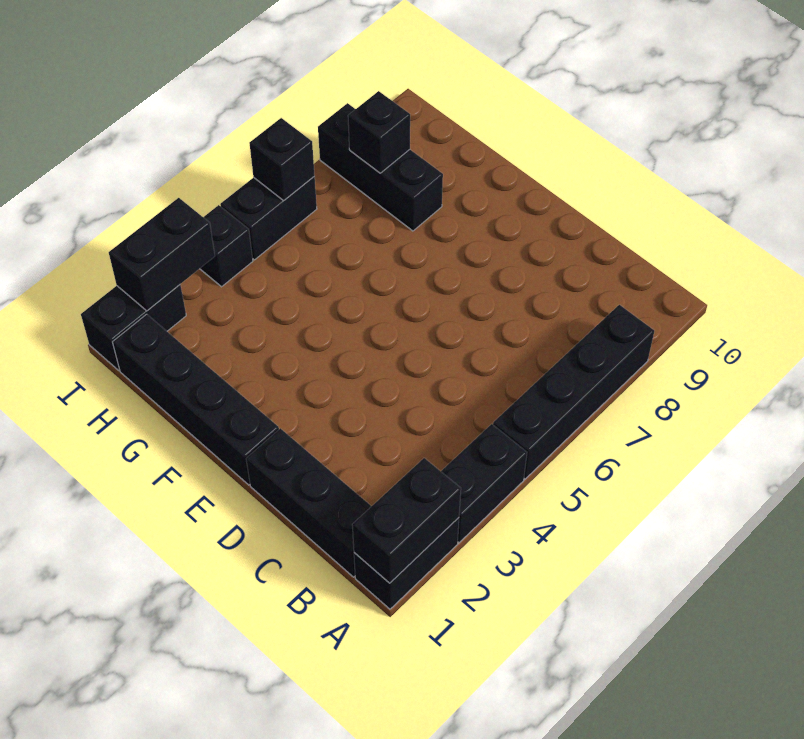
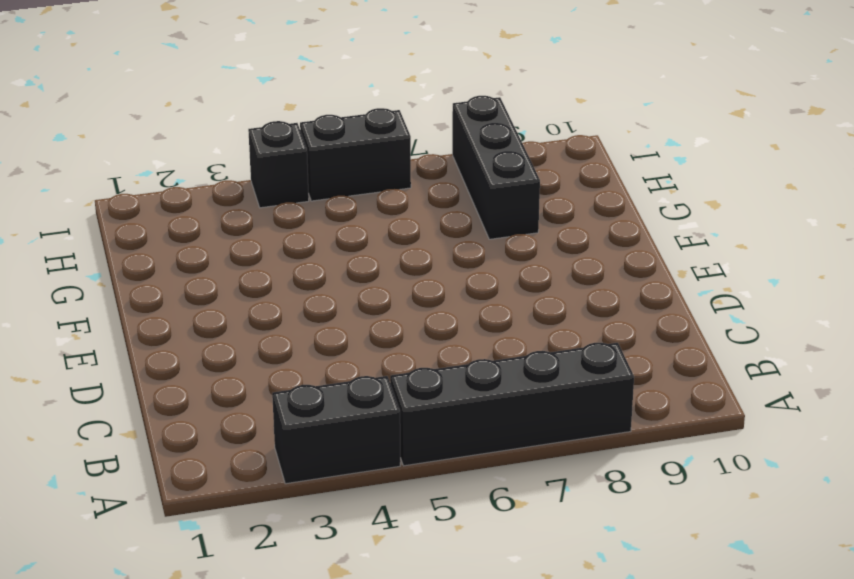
none -> black brick A1:A2 level 1
none -> black brick B1:D1 level 1
none -> black brick E1:H1 level 1

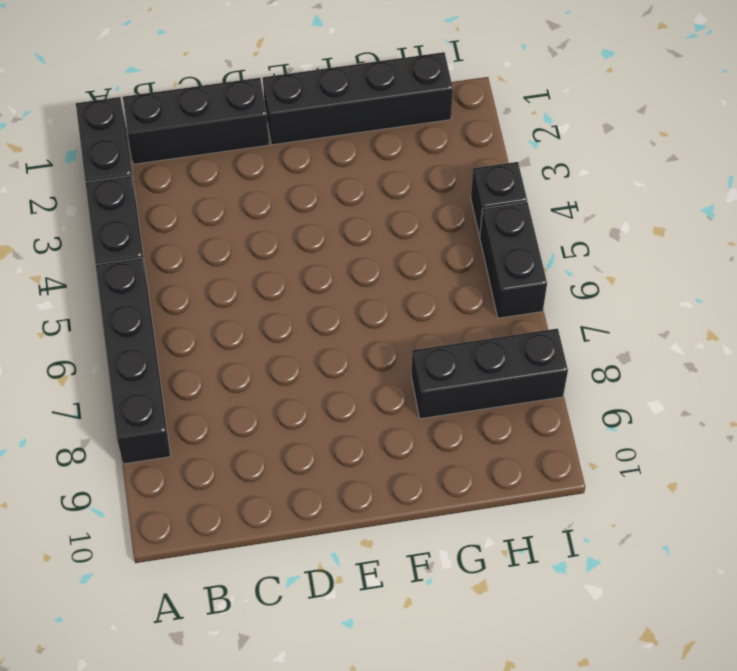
none -> black brick I1:I2 level 1
none -> black brick A1:A2 level 2
none -> black brick H8 level 2

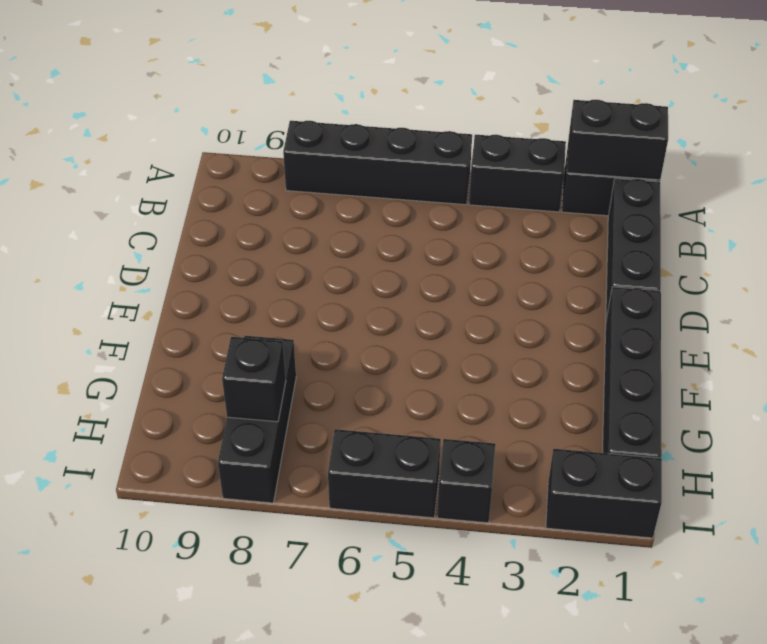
none -> black brick I2:I3 level 2
none -> black brick I6 level 2

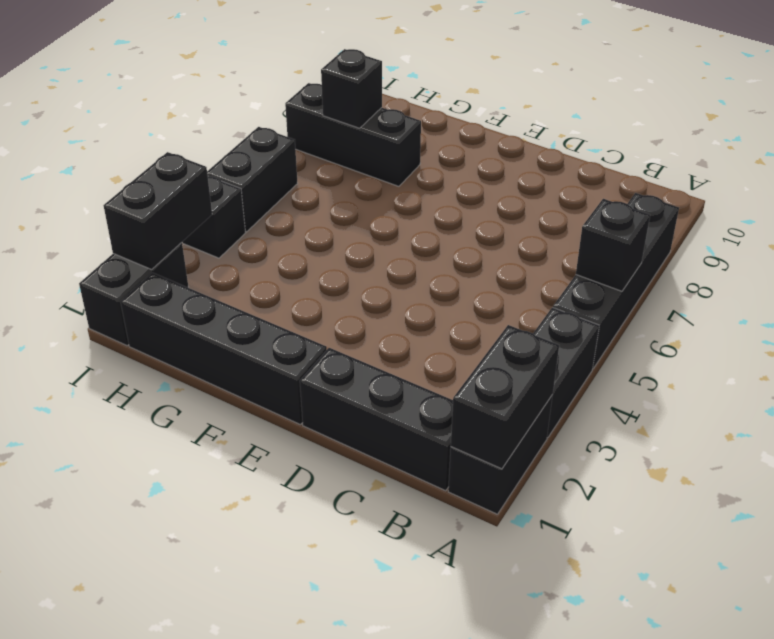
black brick A6 level 2 -> black brick I6 level 2

